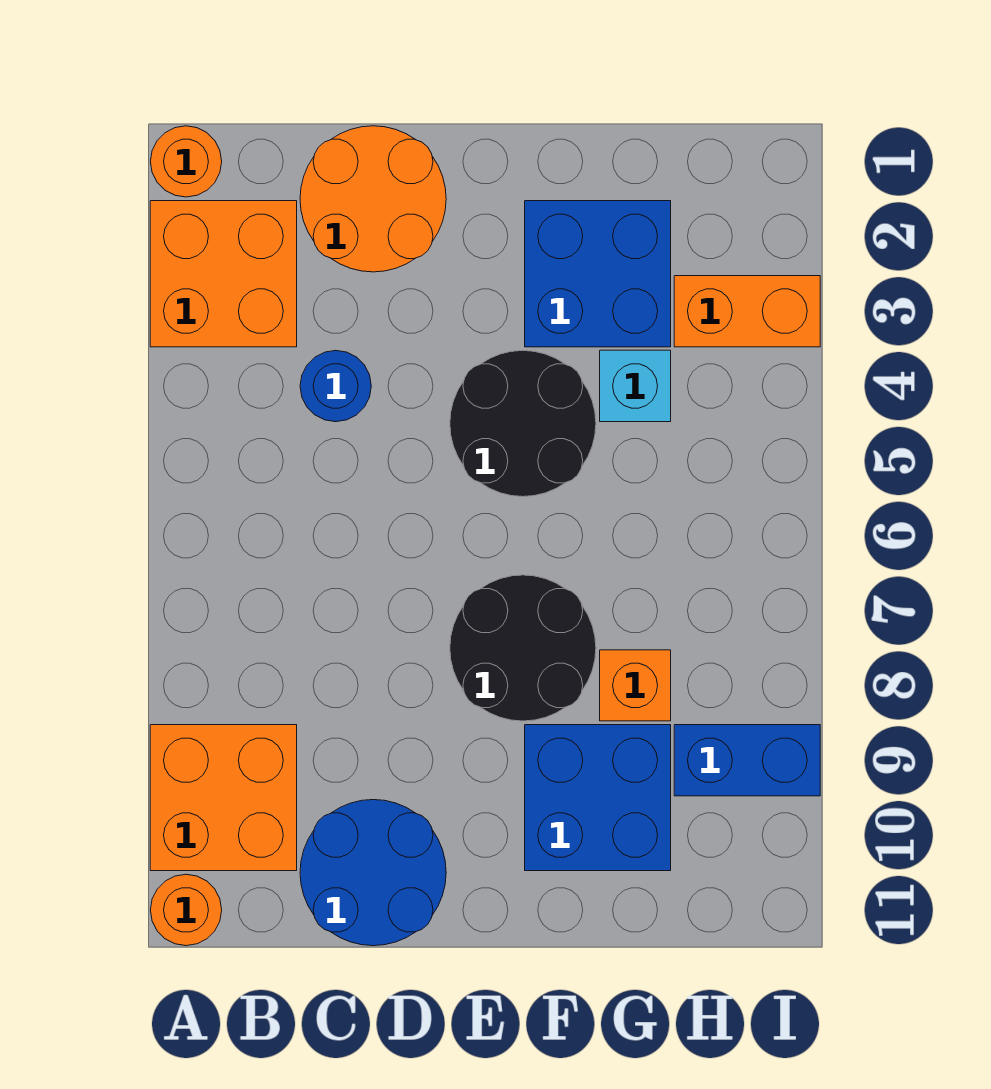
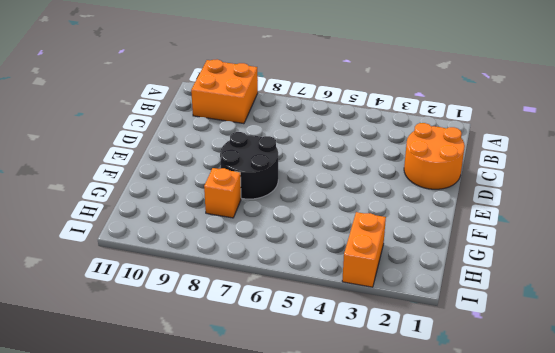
none -> orange round brick A1 level 1
none -> orange brick A2:B3 level 1
none -> orange round brick A11 level 1

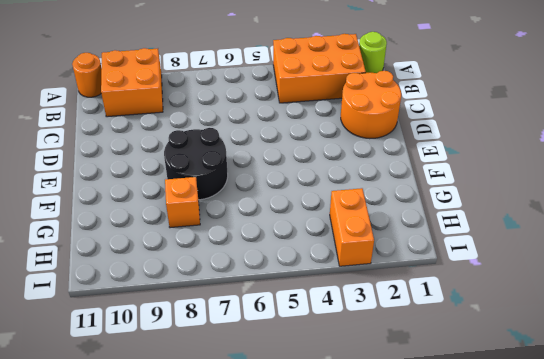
lime round brick A1 level 1 -> orange round brick A1 level 1
orange brick A2:B4 level 1 -> orange brick A2:B3 level 1
none -> blue round brick C4 level 1
none -> blue round brick C10:D11 level 1
none -> black round brick E4:F5 level 1

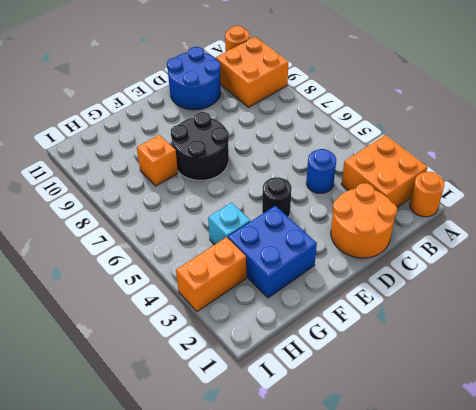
black round brick E4 level 1 -> black round brick E4:F5 level 1
none -> blue brick F9:G10 level 1
none -> blue brick H9:I9 level 1

